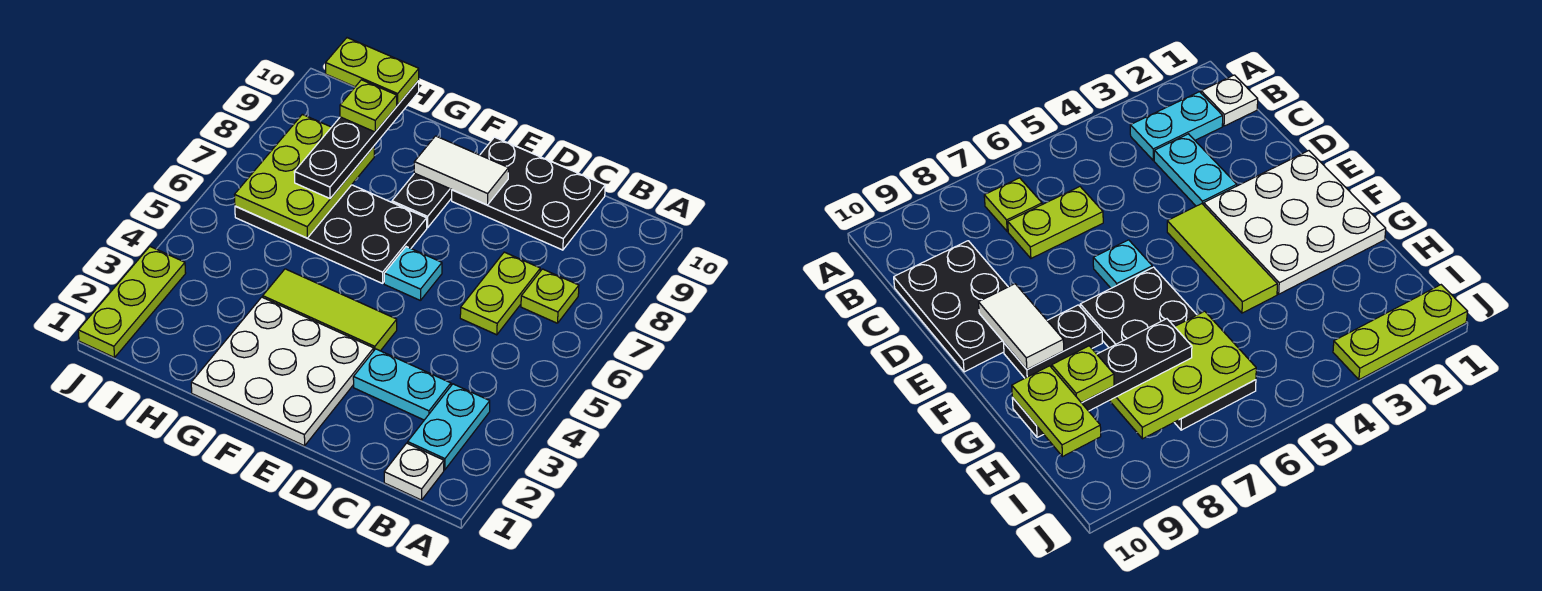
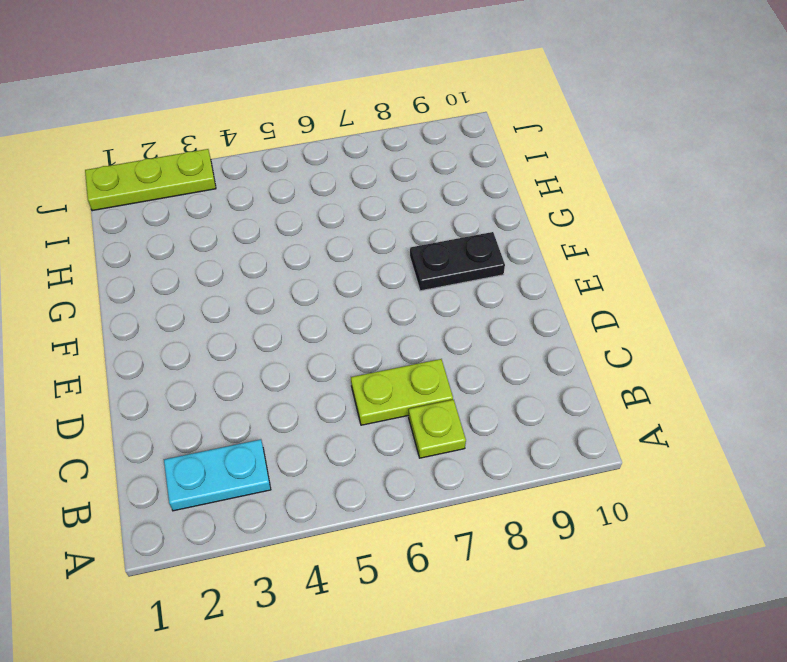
none -> white plate B1 level 1
none -> cyan plate C3:D3 level 1
none -> black plate C9:E10 level 1

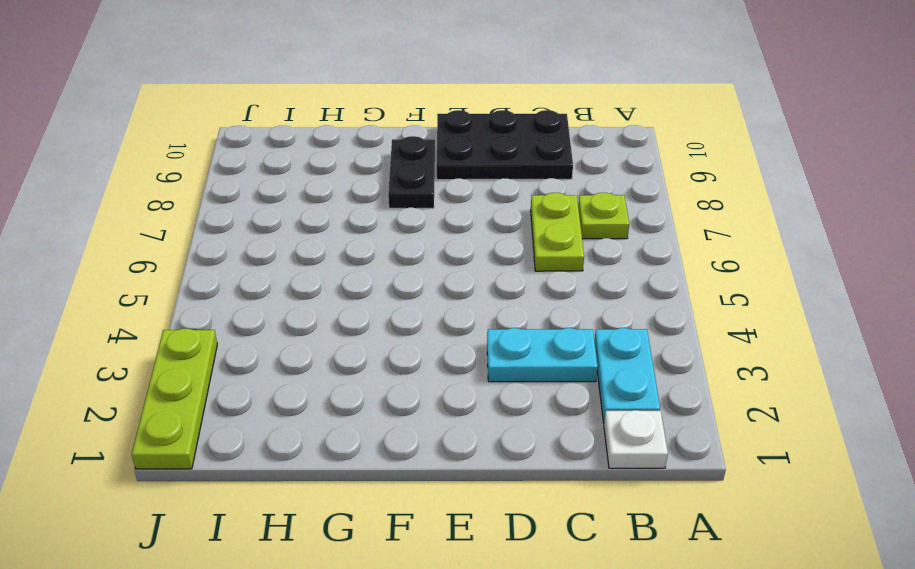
none -> white plate E1:G3 level 1
none -> lime tile E4:G4 level 1
none -> cyan plate E6 level 1

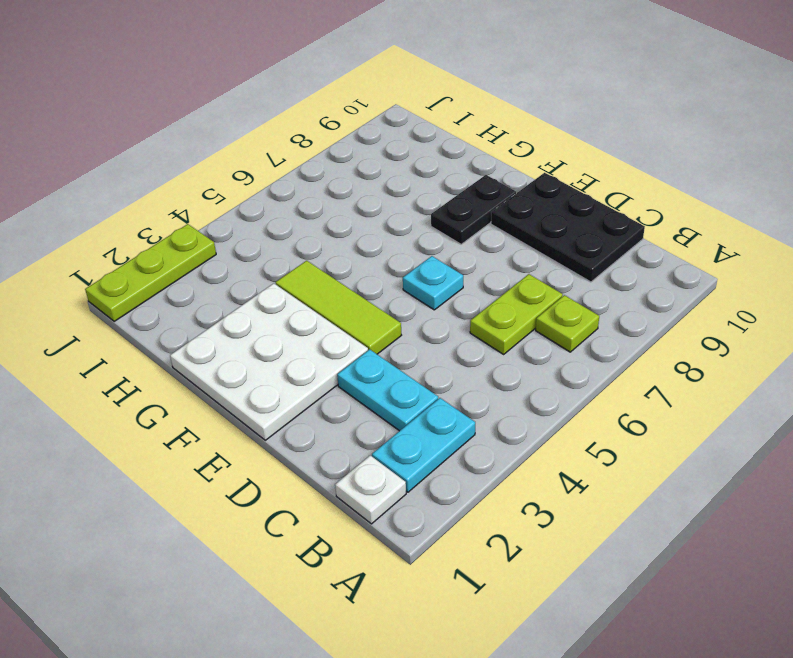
none -> black plate F6:I7 level 1
none -> white tile E9:F9 level 2
none -> lime plate H6:I8 level 2

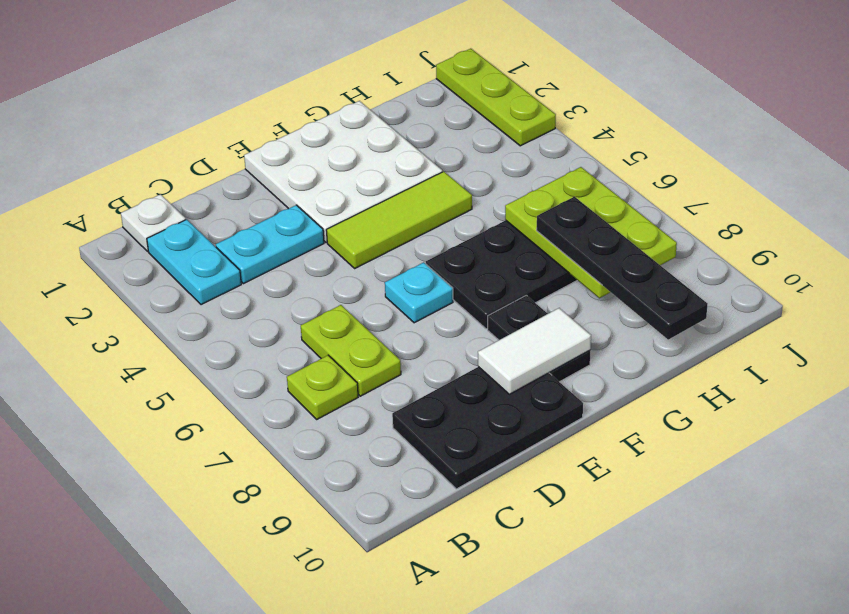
none -> lime plate H9 level 4
none -> lime plate H10:I10 level 4

